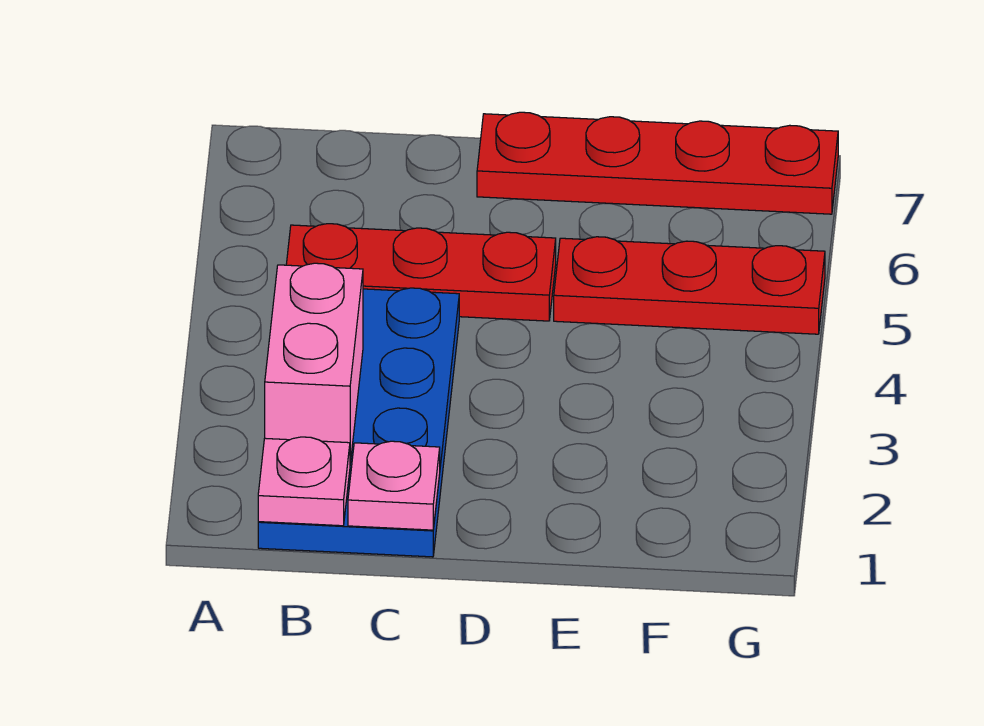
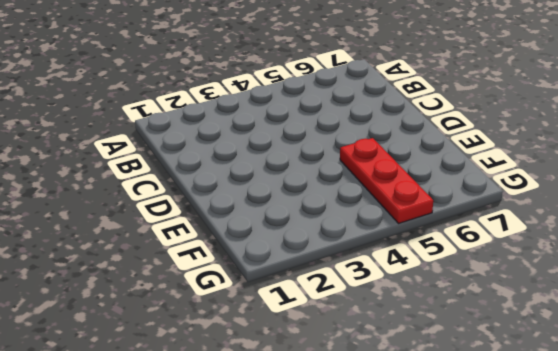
none -> blue plate B1:C4 level 1
none -> red plate B5:D5 level 1

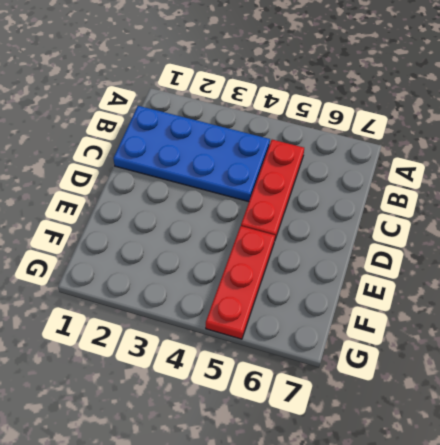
none -> red plate D7:G7 level 1
none -> pink plate B1 level 2

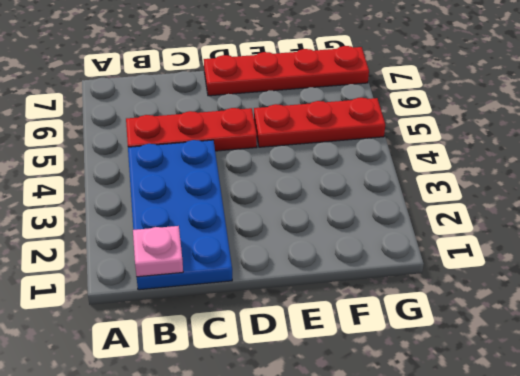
none -> pink brick B2:B3 level 2
none -> pink plate C1 level 2

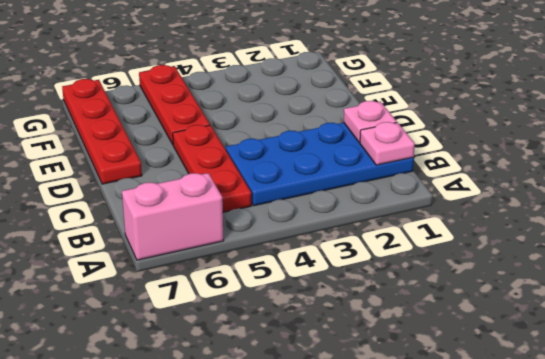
pink brick A6:A7 level 1 -> pink brick B2:B3 level 2

